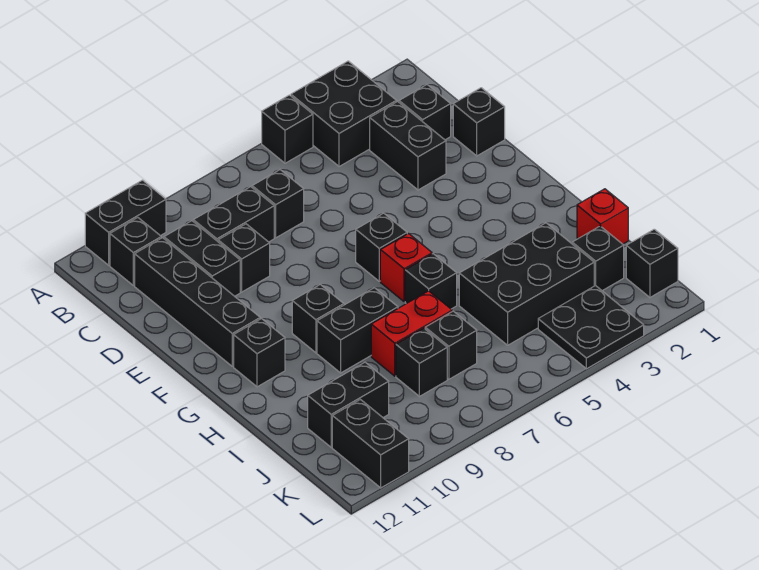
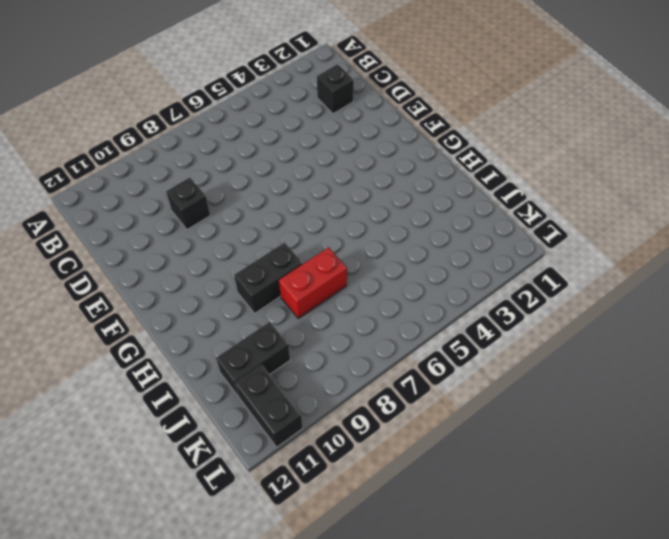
none -> black brick A3:B4 level 1
none -> black brick A5 level 1
none -> black brick A10:A11 level 1

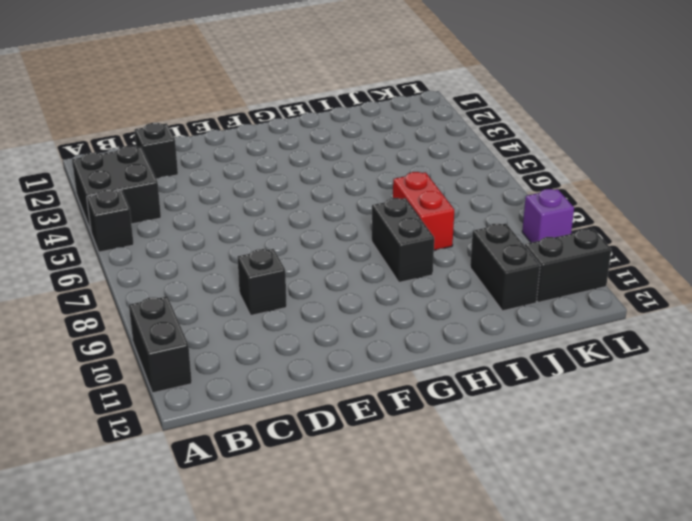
purple brick L9 level 1 -> none
none -> black brick B11 level 1
none -> black brick C3:D3 level 1
none -> black brick C7 level 1

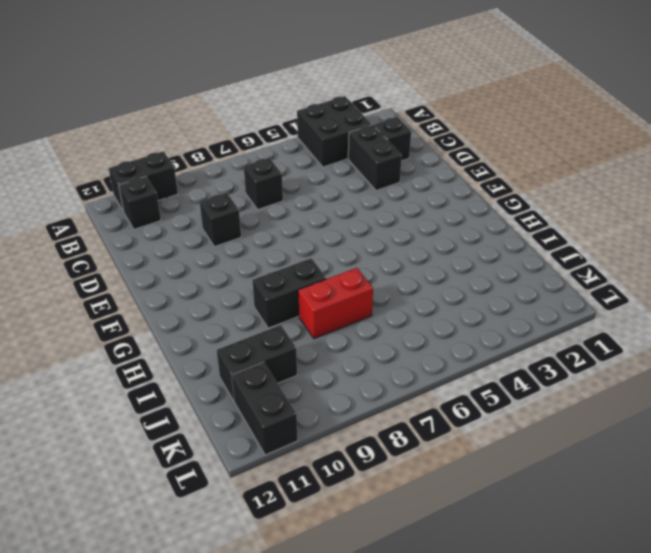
none -> black brick A5 level 1
none -> black brick C8:C9 level 1
none -> black brick C10:D10 level 1

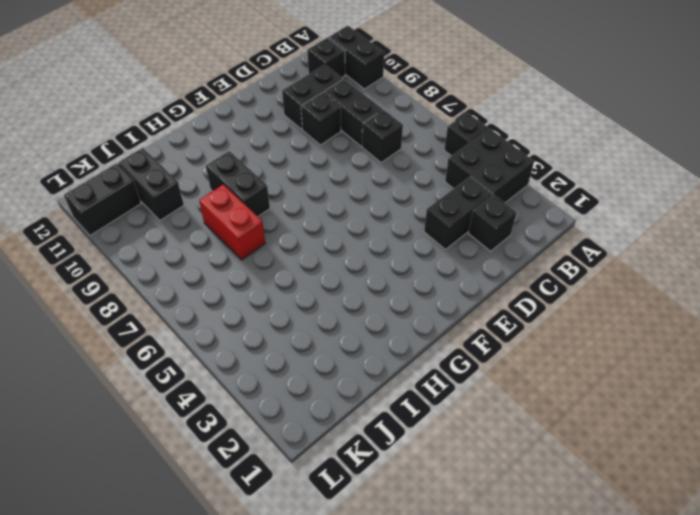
none -> black brick C11:F11 level 1
none -> black brick D1 level 1
none -> black brick F6 level 1

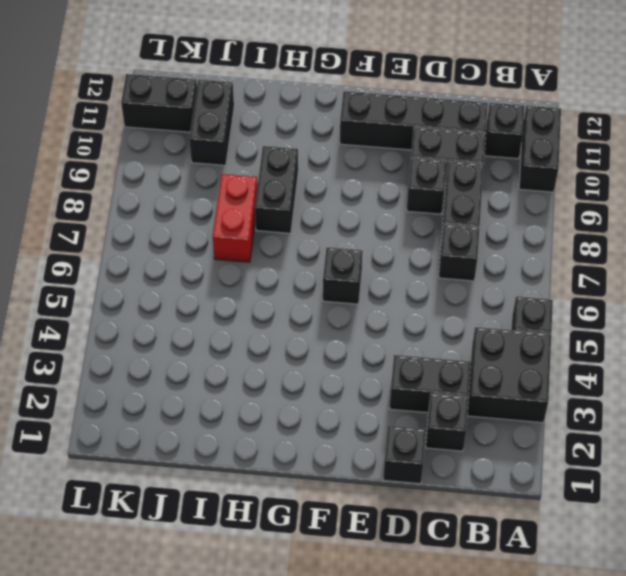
none -> red brick G6 level 1
none -> black brick G9 level 1
none -> black brick G11 level 1

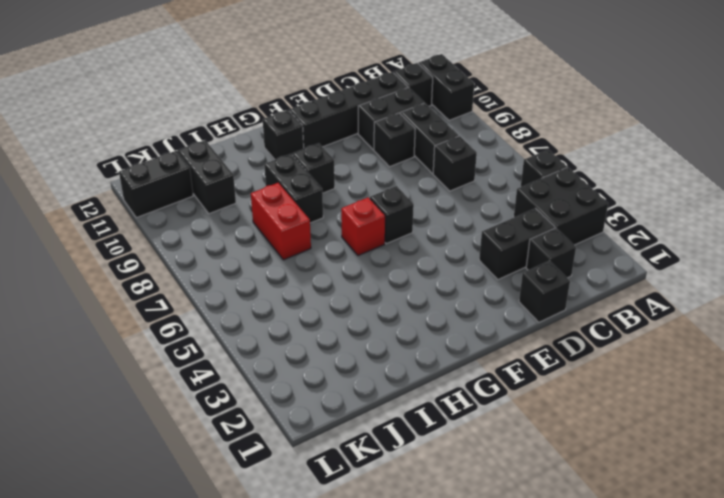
none -> black brick H6 level 1
none -> red brick I1 level 1
none -> black brick I3:J5 level 1

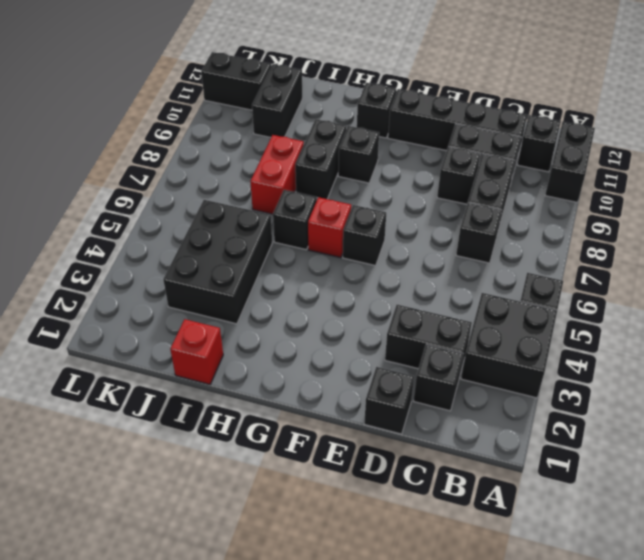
none -> black brick J2 level 1
none -> black brick J7 level 1
none -> black brick J8 level 1

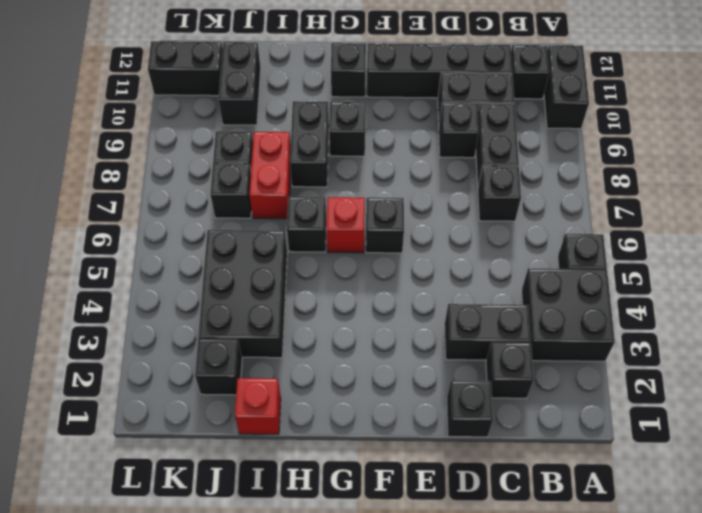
none -> black brick K1 level 1
none -> black plate K3:L4 level 1

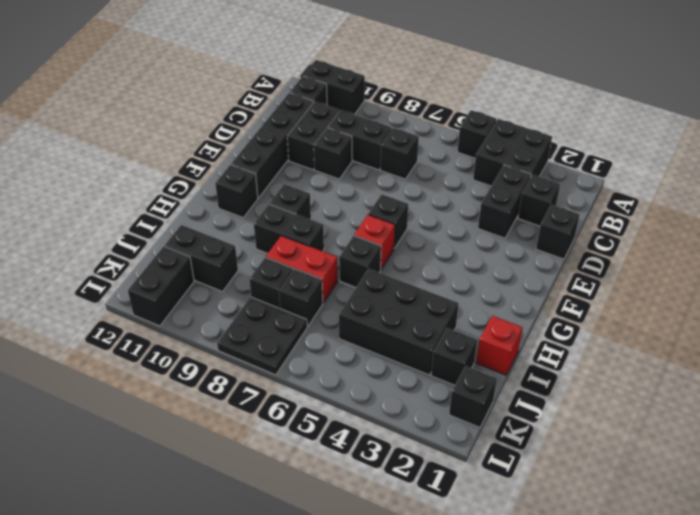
black plate K7:L8 level 1 -> black plate K3:L4 level 1

